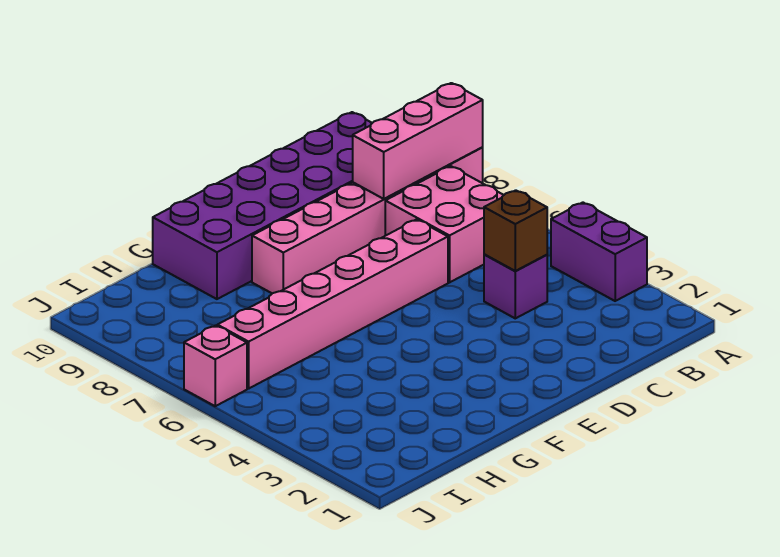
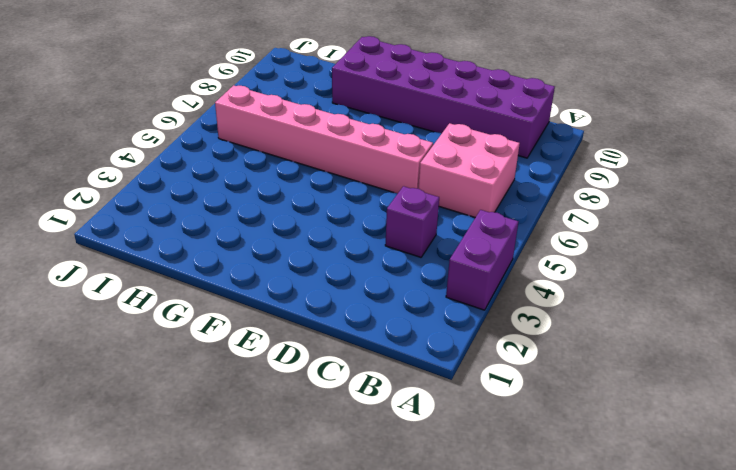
none -> pink brick A8:F8 level 1
none -> pink brick J6 level 1

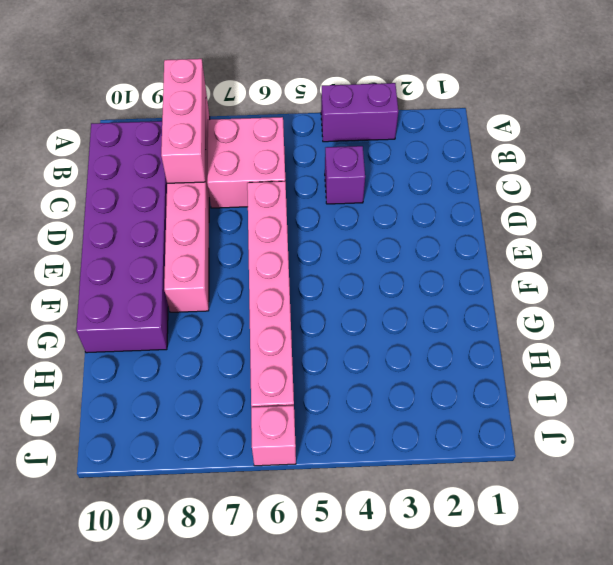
none -> brown brick C4 level 2

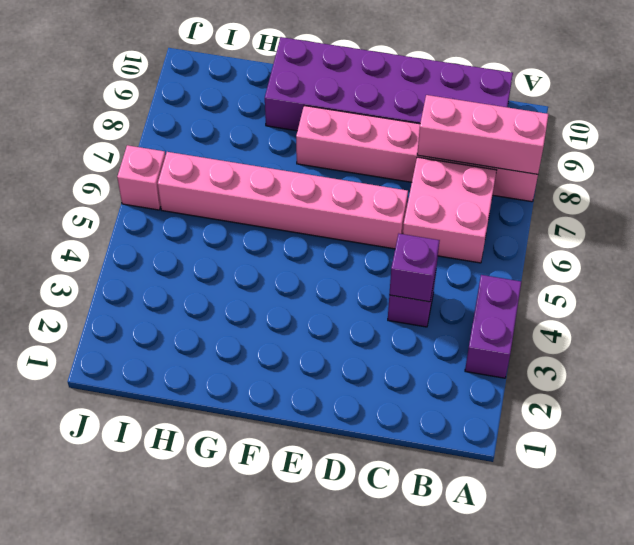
purple brick C4 level 2 -> brown brick C4 level 2

